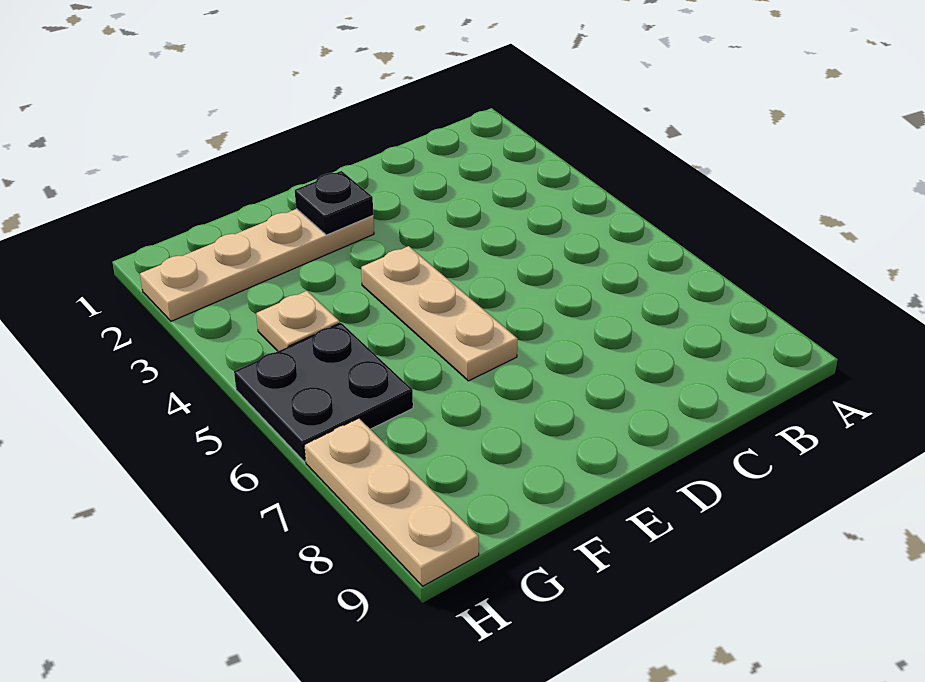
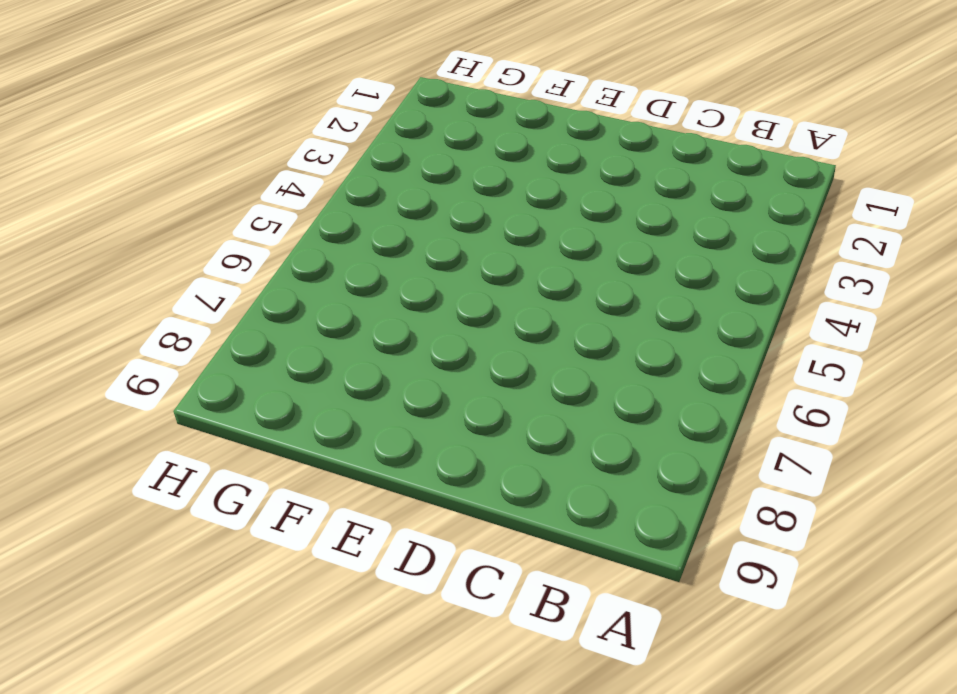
none -> tan plate E2:H2 level 1
none -> tan plate E4:E6 level 1

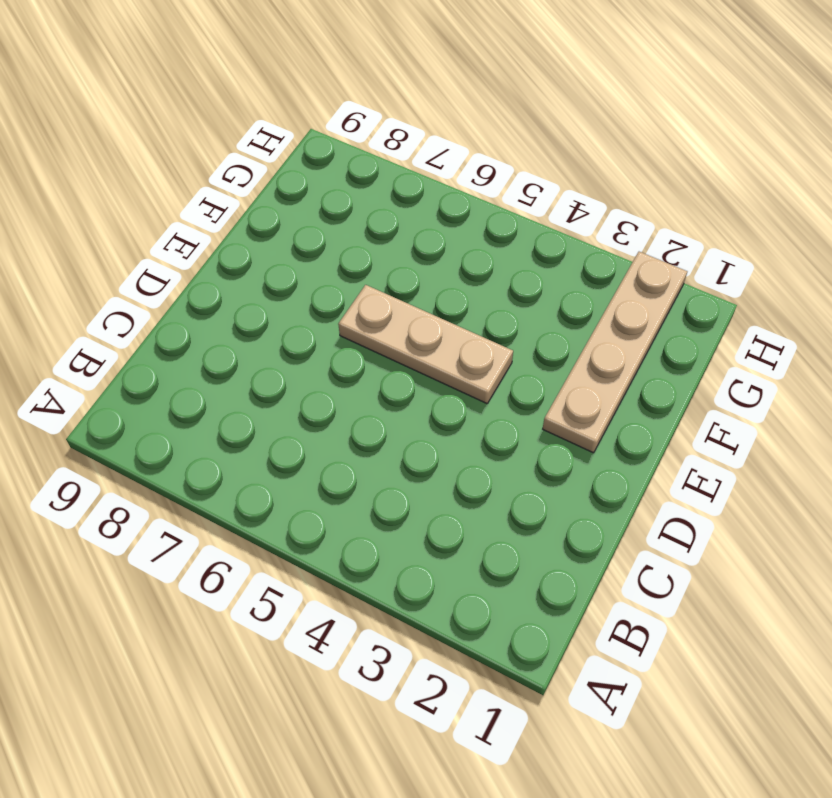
none -> tan plate G4 level 1
none -> black plate G5:H6 level 1

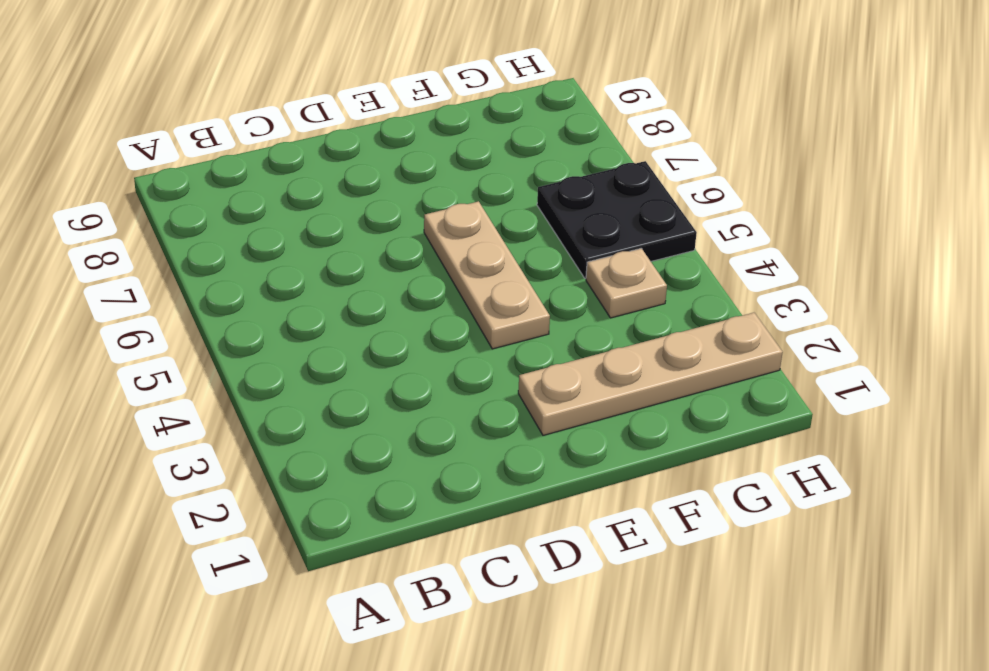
none -> tan plate H7:H9 level 1
none -> black plate E2 level 2

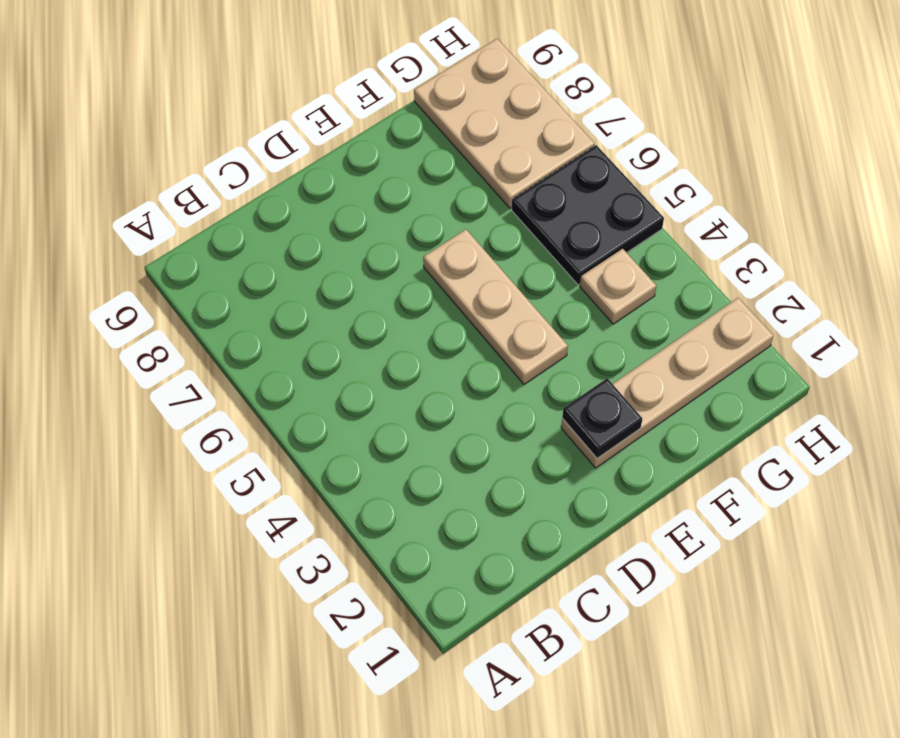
tan plate G7:H9 level 1 -> tan plate H7:H9 level 1

